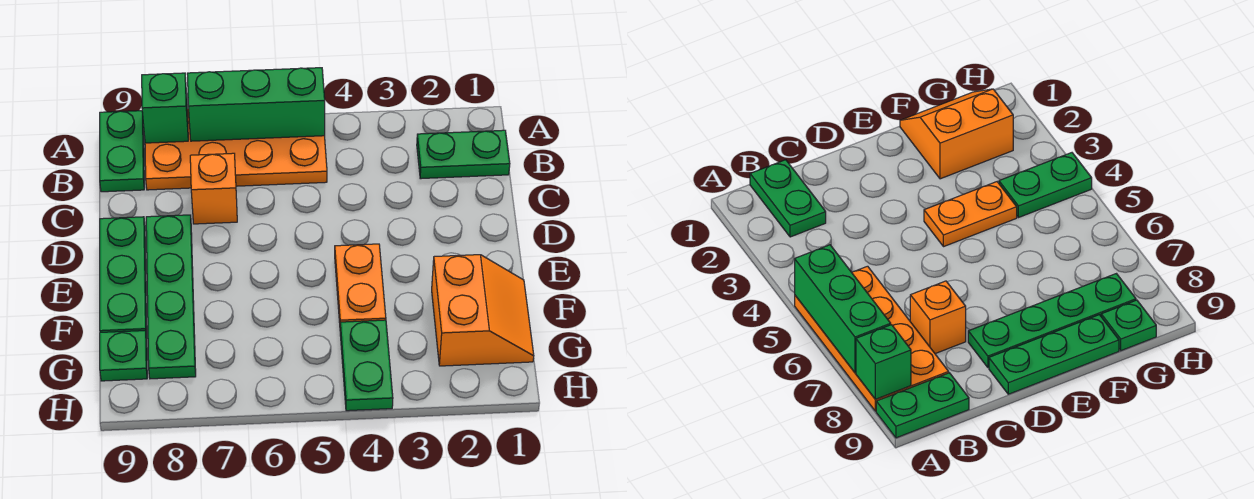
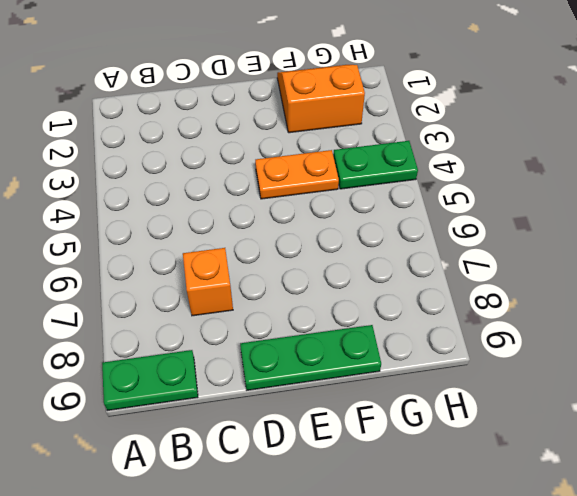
none -> orange plate A5:B8 level 1
none -> green plate B1:B2 level 1
none -> green plate D8:G8 level 1

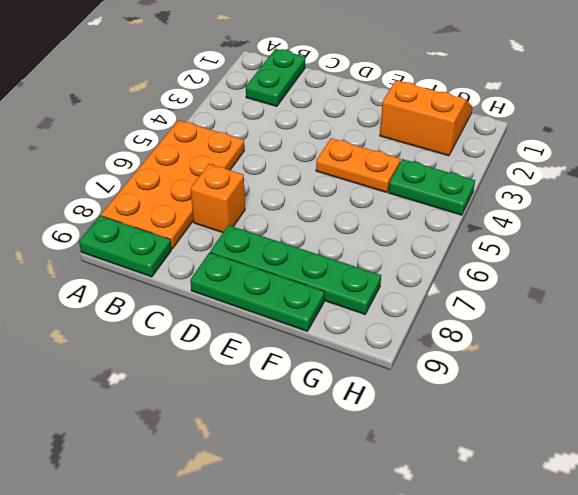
none -> green plate G9 level 1
none -> green brick A5:A7 level 2
none -> green brick A8 level 2

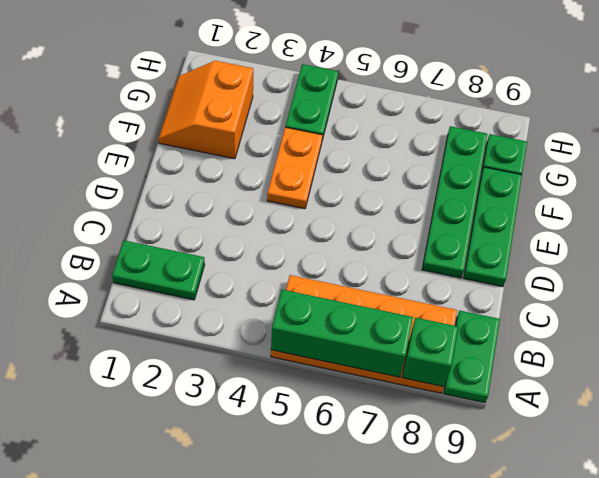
none -> orange brick C7 level 1

